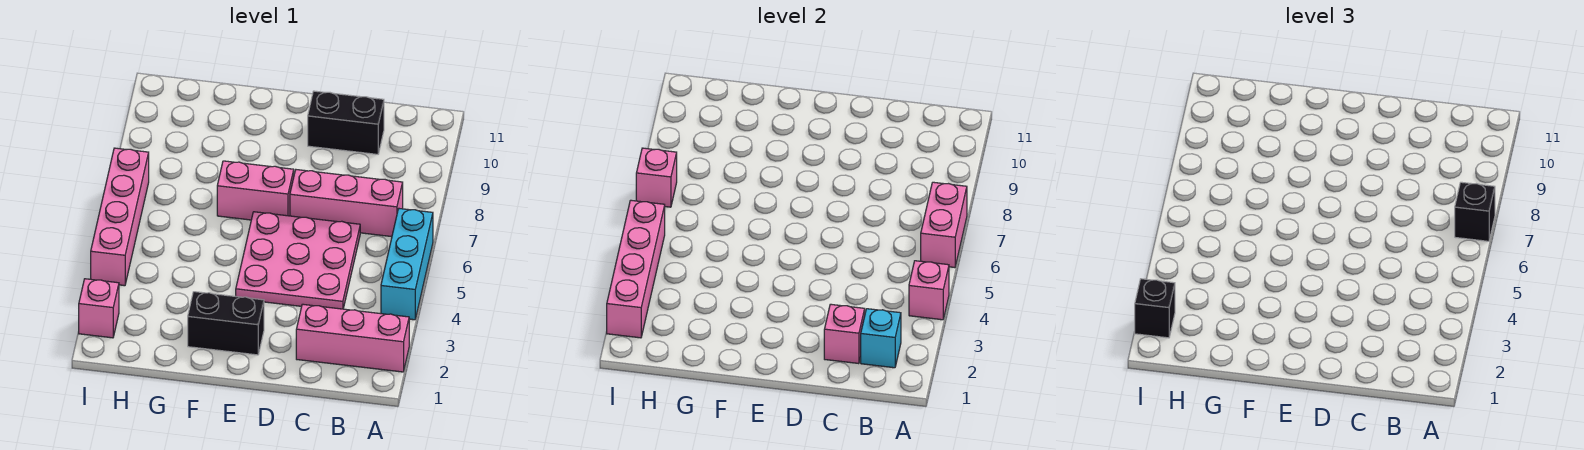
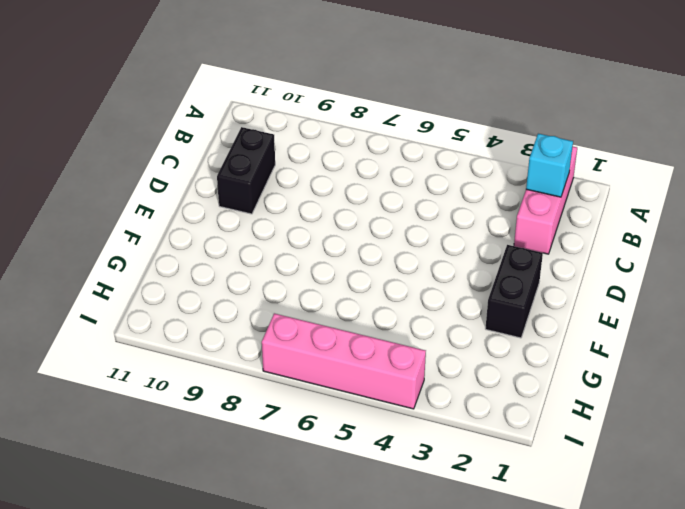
none -> cyan brick A4:A6 level 1
none -> pink brick B7:D7 level 1
none -> pink plate C4:E6 level 1

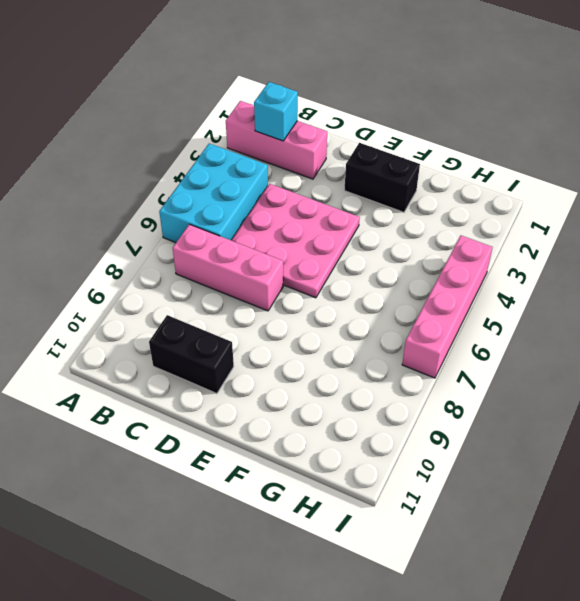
cyan brick A4:B6 level 1 -> cyan brick A4:A6 level 1
none -> pink brick E7:F7 level 1
none -> pink brick I2 level 1
none -> pink brick A4 level 2

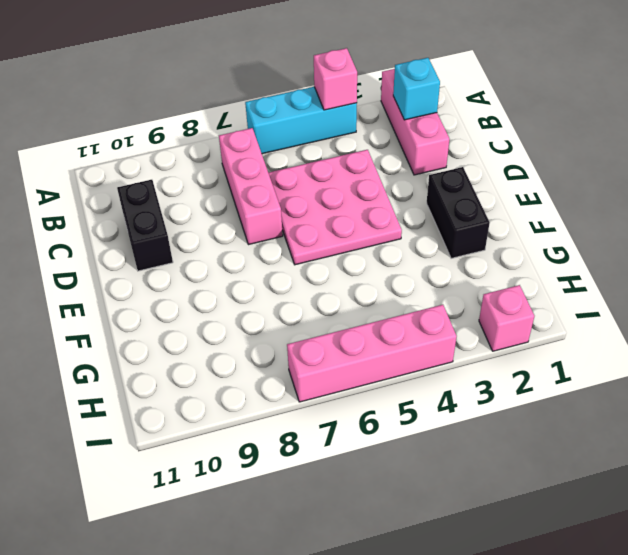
none -> pink brick E7:F7 level 1
none -> pink brick A6:A7 level 2
none -> pink brick C2 level 2

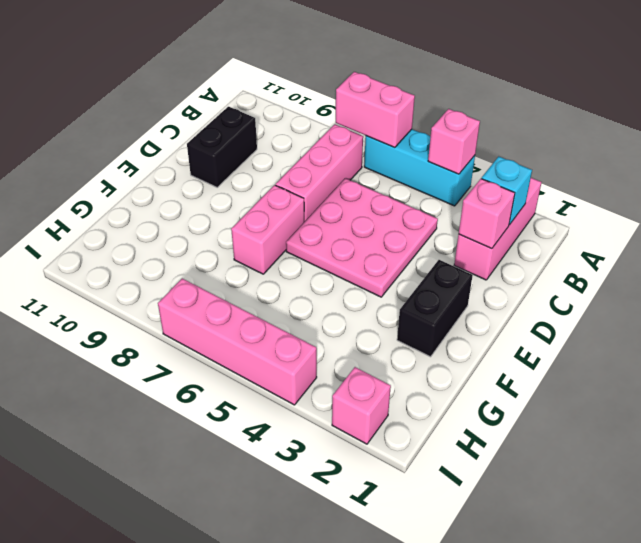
none -> pink brick I2:I5 level 2
none -> pink brick I7 level 2
none -> black brick A7 level 3

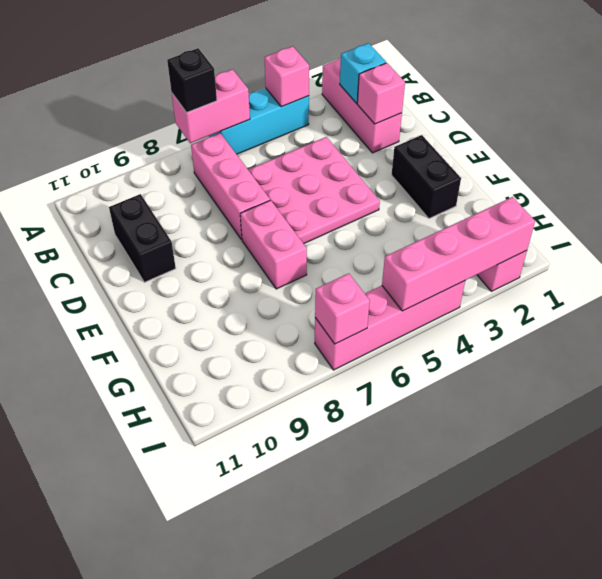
none -> black brick I2 level 3

